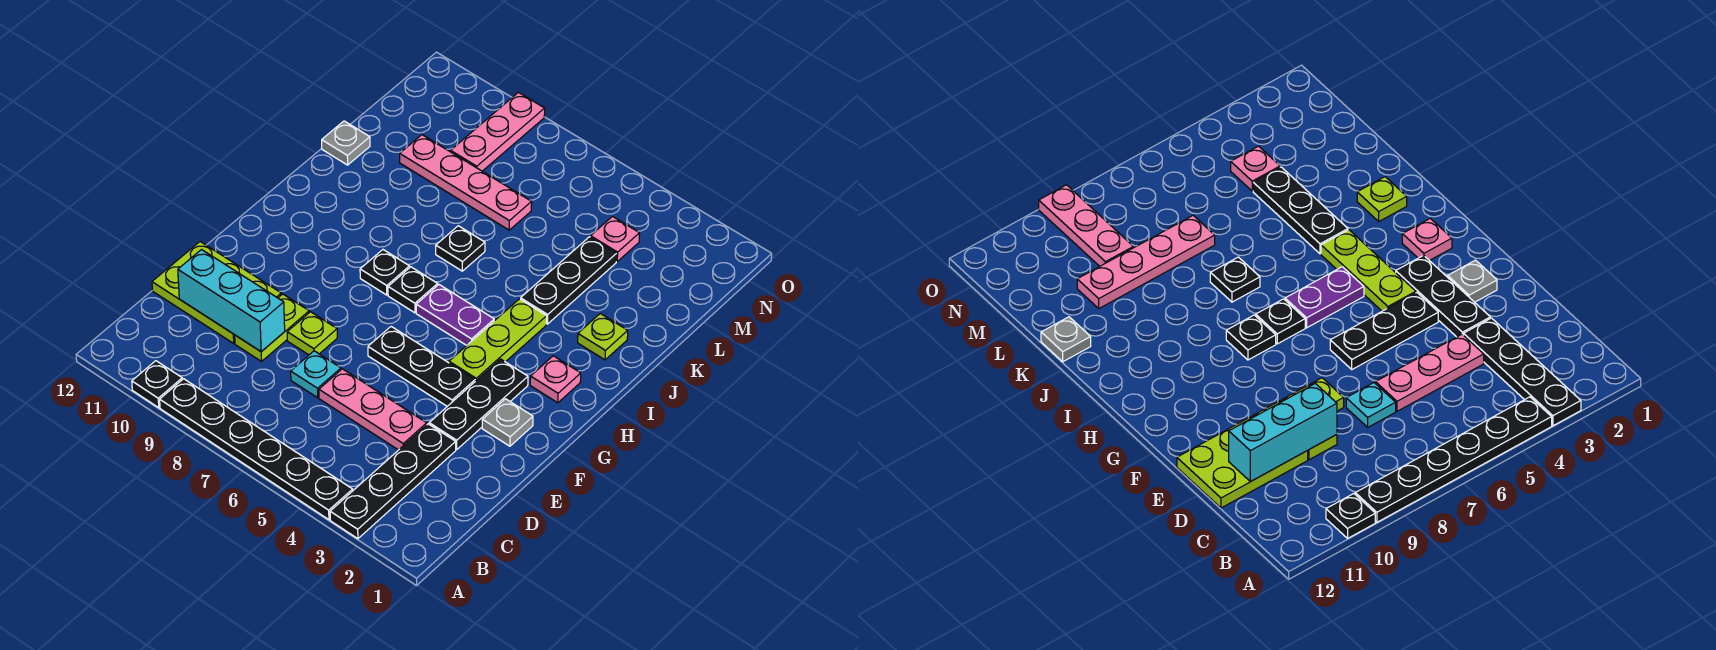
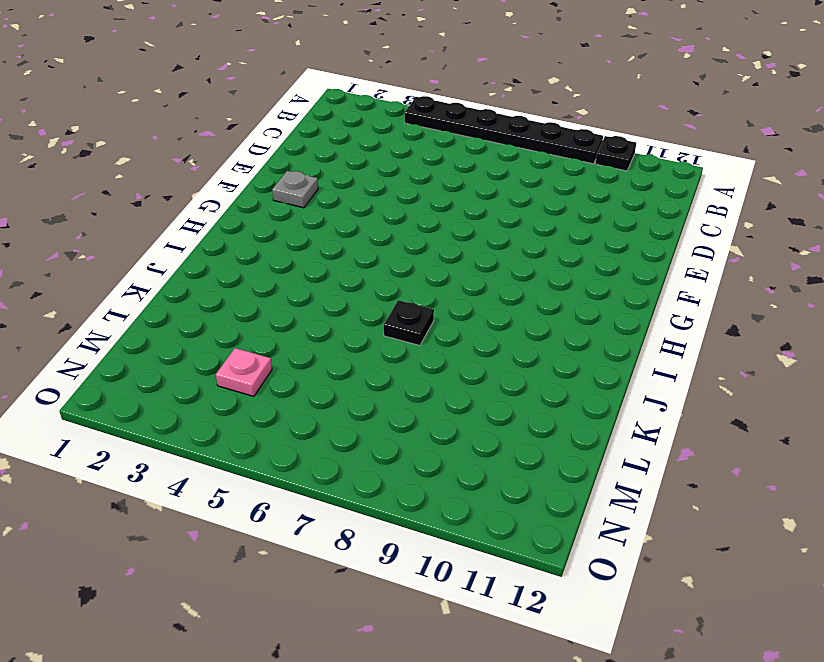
none -> black plate A3:D3 level 1
none -> pink plate D4:D6 level 1
none -> cyan plate D7 level 1

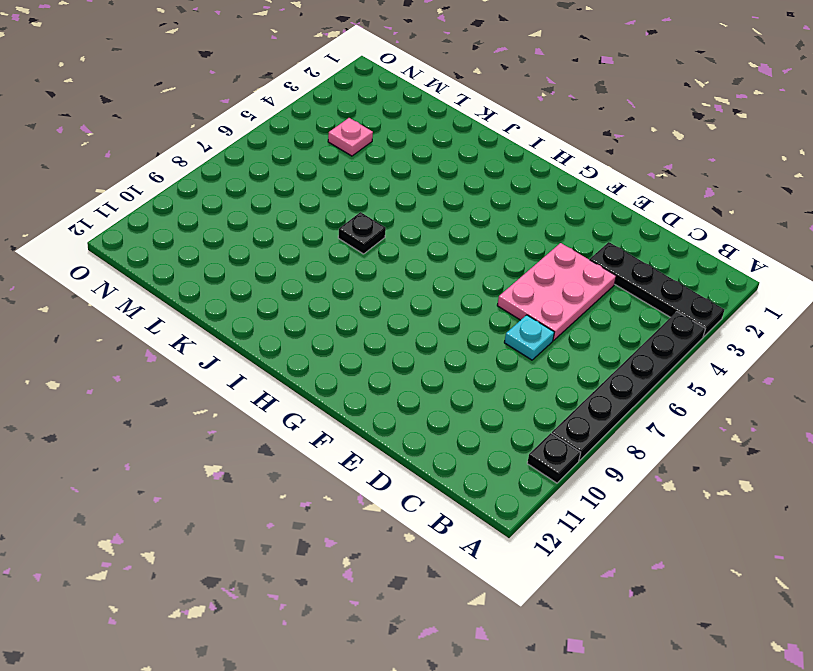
pink plate D4:E6 level 1 -> pink plate D4:D6 level 1
none -> lime plate D9:E9 level 1
none -> lime plate D10:E12 level 1
none -> black plate E3:G3 level 1

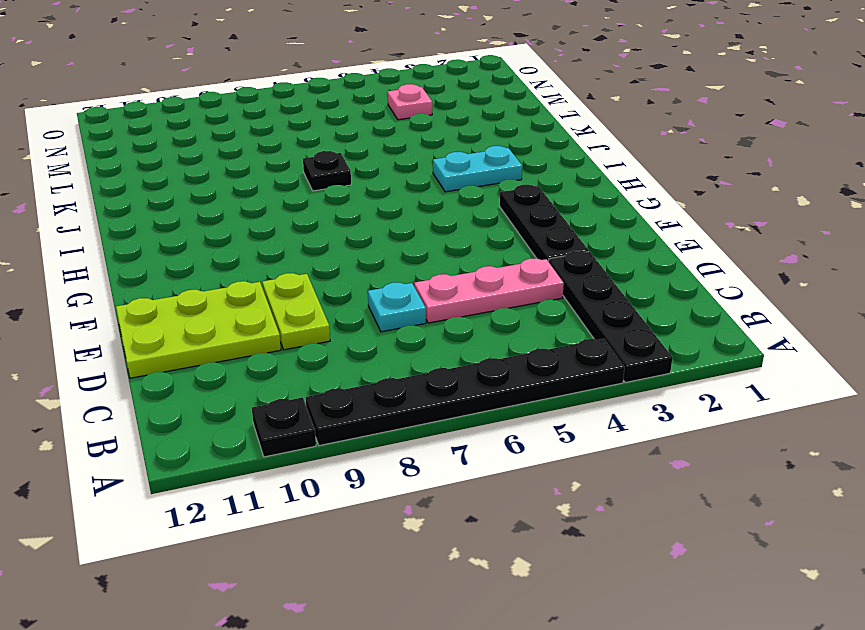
cyan plate I3:I4 level 1 -> lime plate G4:I4 level 1
none -> lime plate E8 level 1
none -> grey plate F2 level 1
none -> black plate F4:F6 level 1

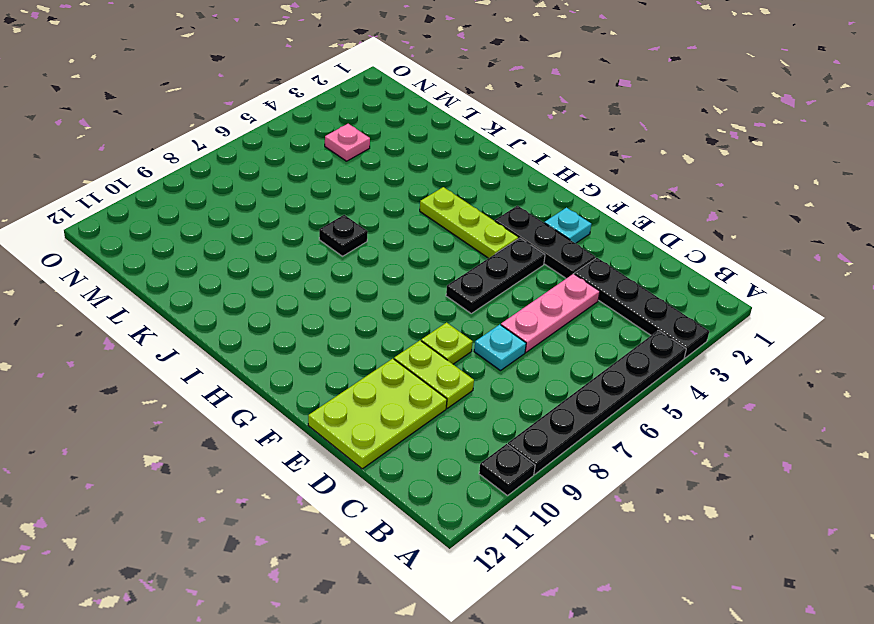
cyan plate F2 level 1 -> grey plate F2 level 1
none -> pink plate H2 level 1
none -> purple plate H5:H6 level 1
none -> black plate H7 level 1

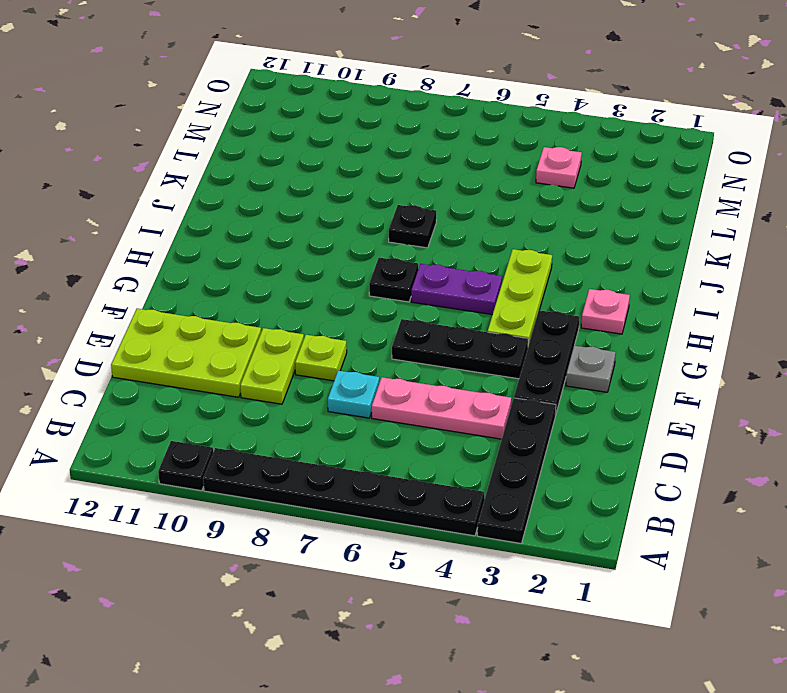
none -> black plate H8 level 1
none -> lime plate J2 level 1
none -> black plate J4:L4 level 1

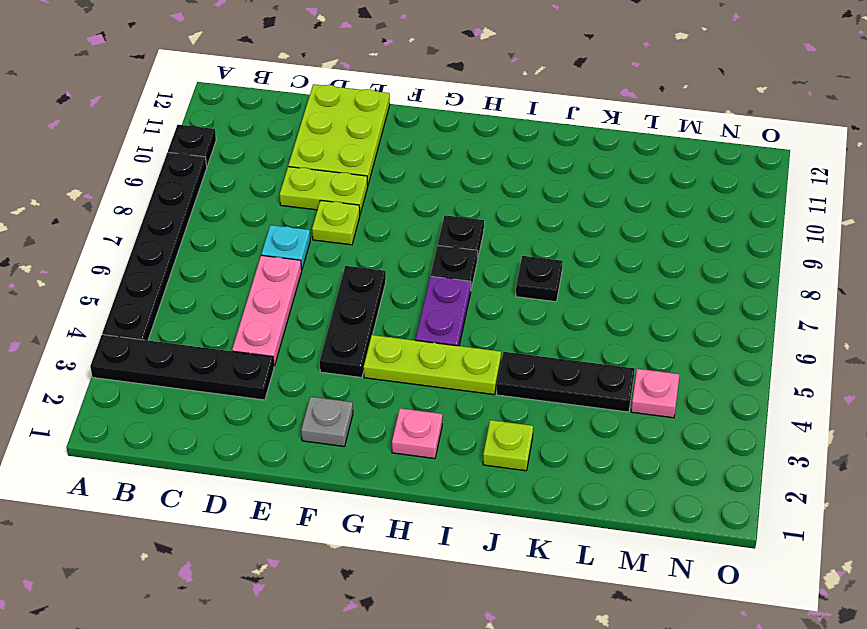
none -> black plate E3:G3 level 1
none -> grey plate K12 level 1
none -> pink plate L7:L10 level 1

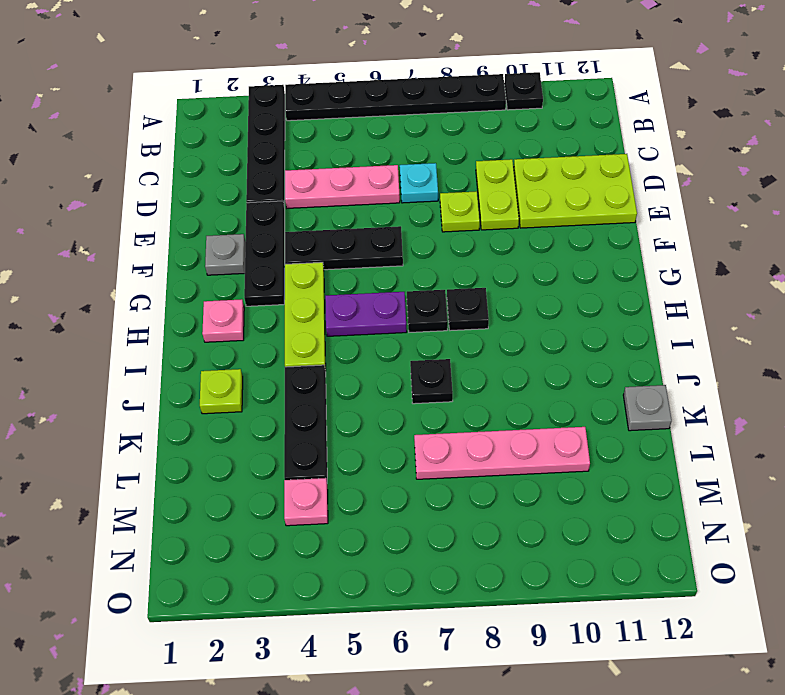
none -> pink plate M9:O9 level 1
none -> cyan brick D9:D11 level 2

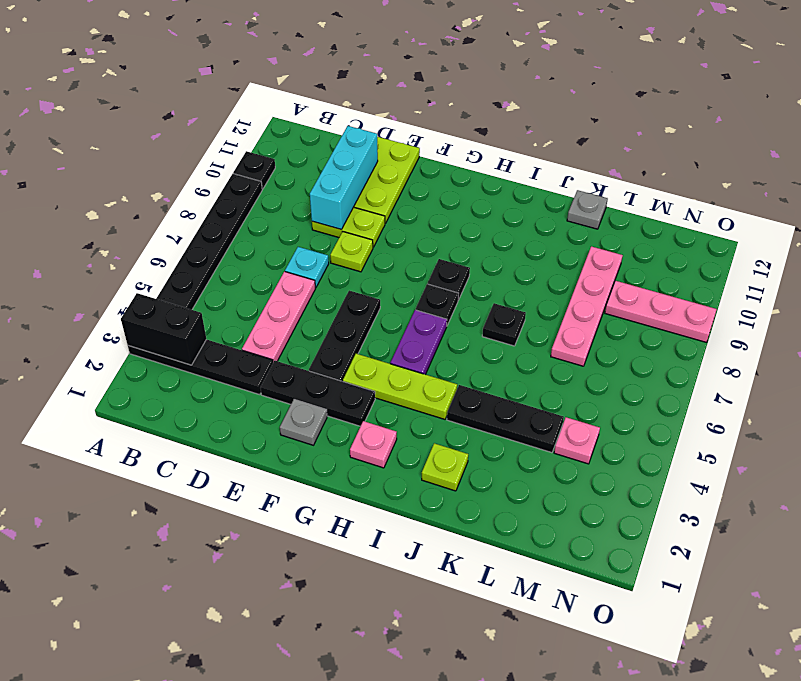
black brick A3:B3 level 2 -> none

